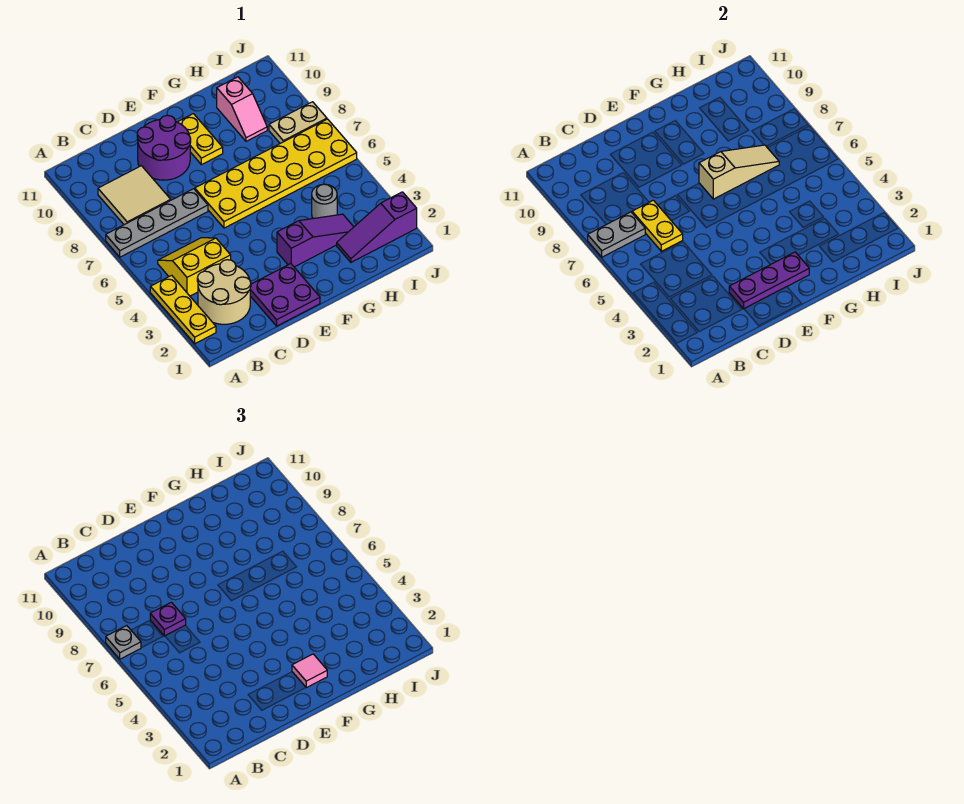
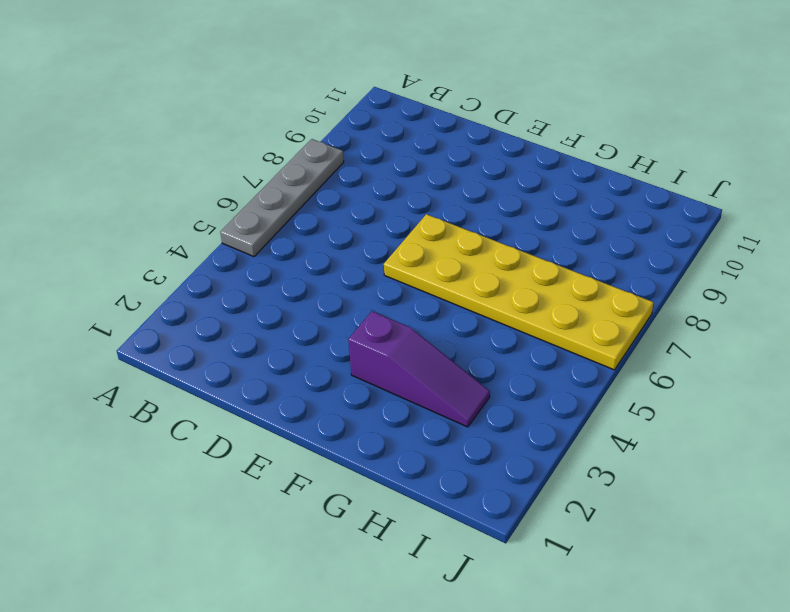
grey plate A5:A8 level 1 -> grey plate A7:D7 level 1
none -> yellow plate A2:A4 level 1
none -> tan round brick B2:C3 level 1
none -> yellow slope B4:C5 level 1 top 4

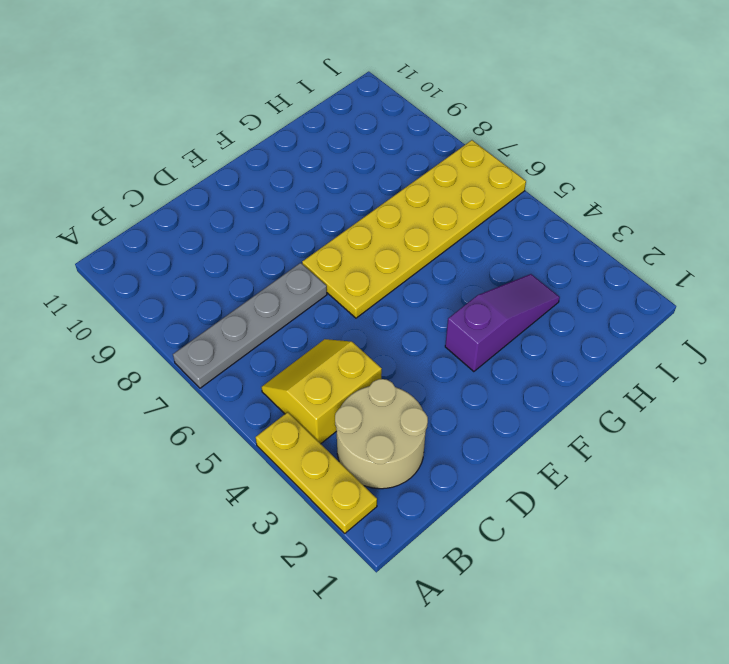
none -> tan tile B8:C9 level 1
none -> purple plate D1:E2 level 1
none -> purple round brick D9:E10 level 1

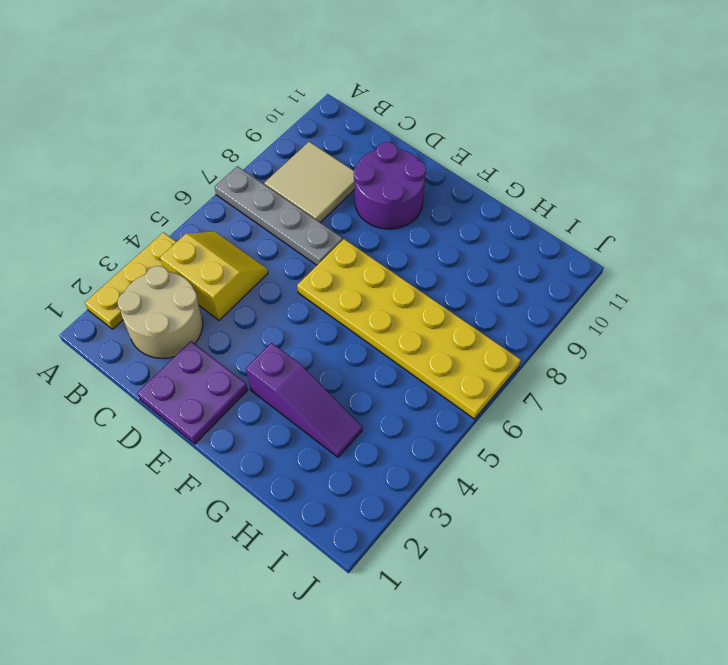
none -> yellow plate F9:F10 level 1
none -> purple slope H2:J2 level 1 top J
none -> grey round brick H4 level 1

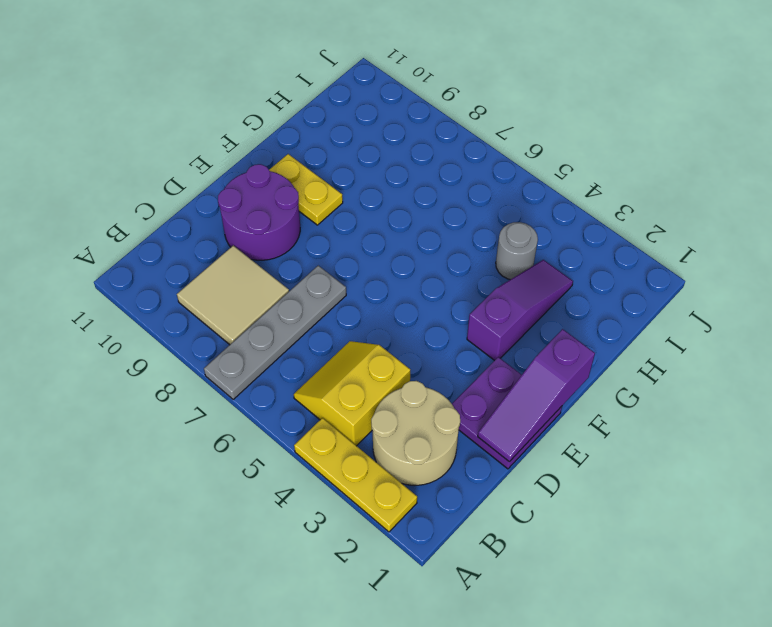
purple slope D1:F1 level 2 top F -> purple slope H2:J2 level 1 top J
none -> yellow plate E6:J7 level 1
none -> pink slope H9:H10 level 1 top 10
none -> tan plate I8:J8 level 1

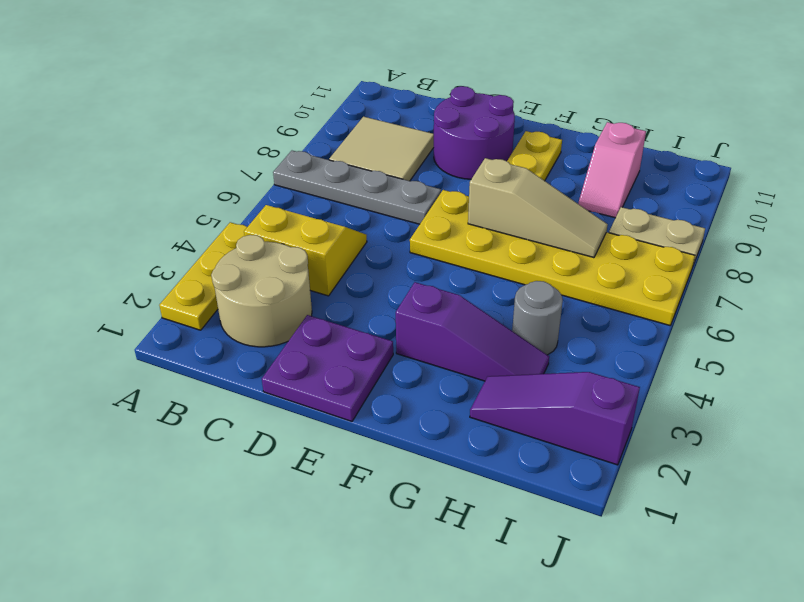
none -> grey plate A7:B7 level 2
none -> yellow plate C6:C7 level 2
none -> purple plate D2:F2 level 2

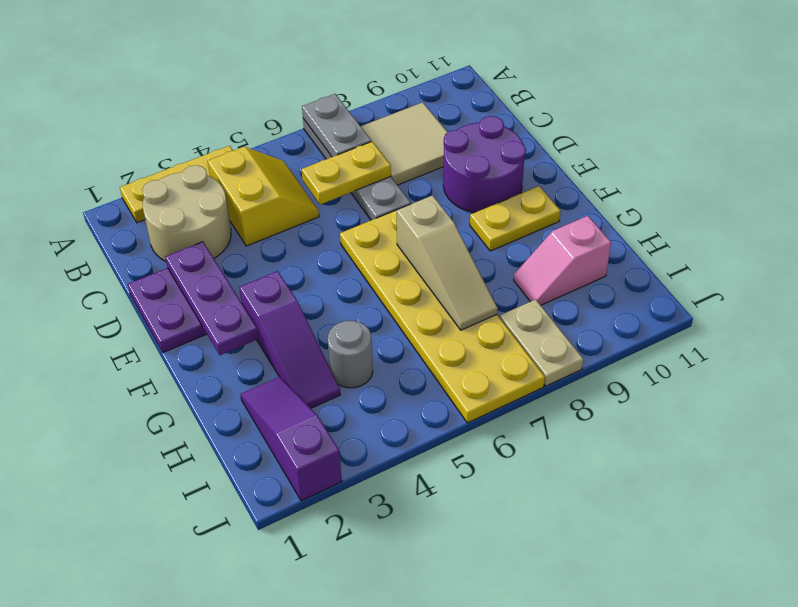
none -> grey plate A7 level 3
none -> purple plate C7 level 3
none -> pink tile F2 level 3

